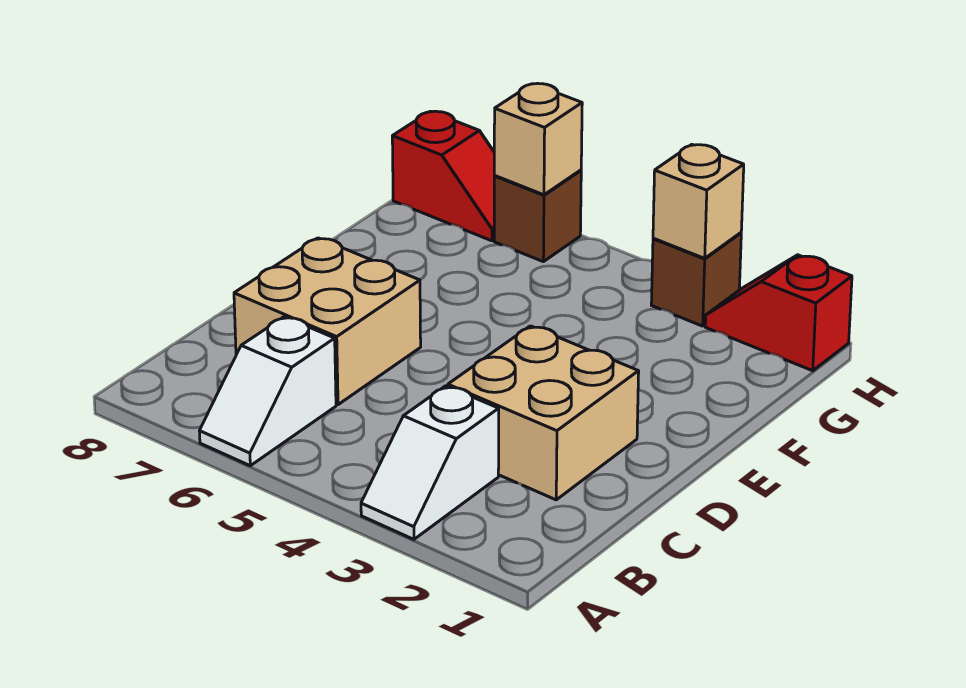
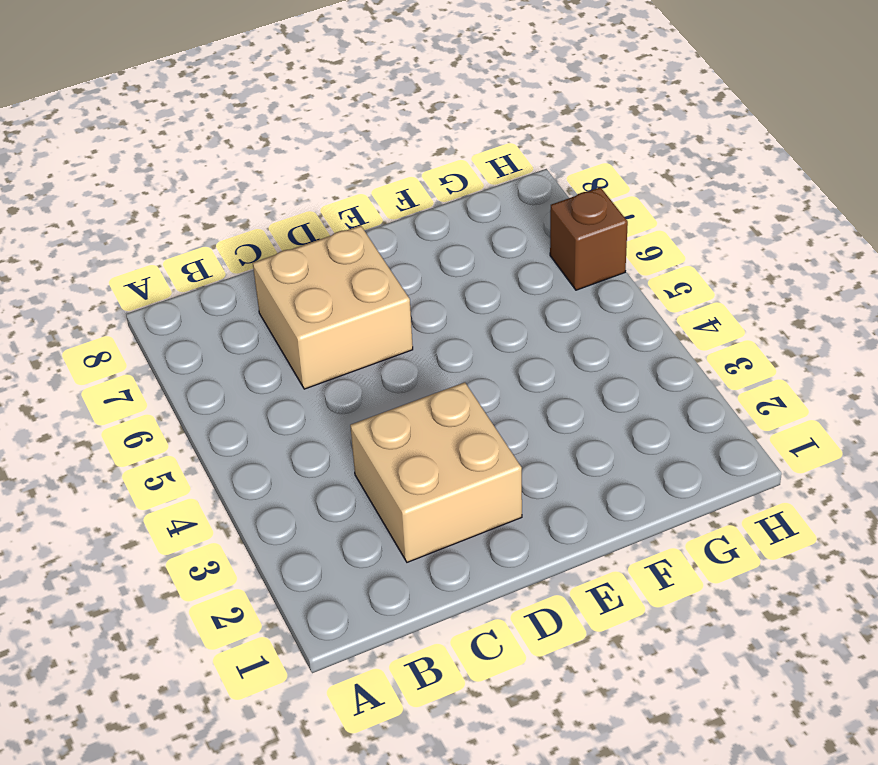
none -> white slope A3:B3 level 1 top B
none -> white slope A6:B6 level 1 top B

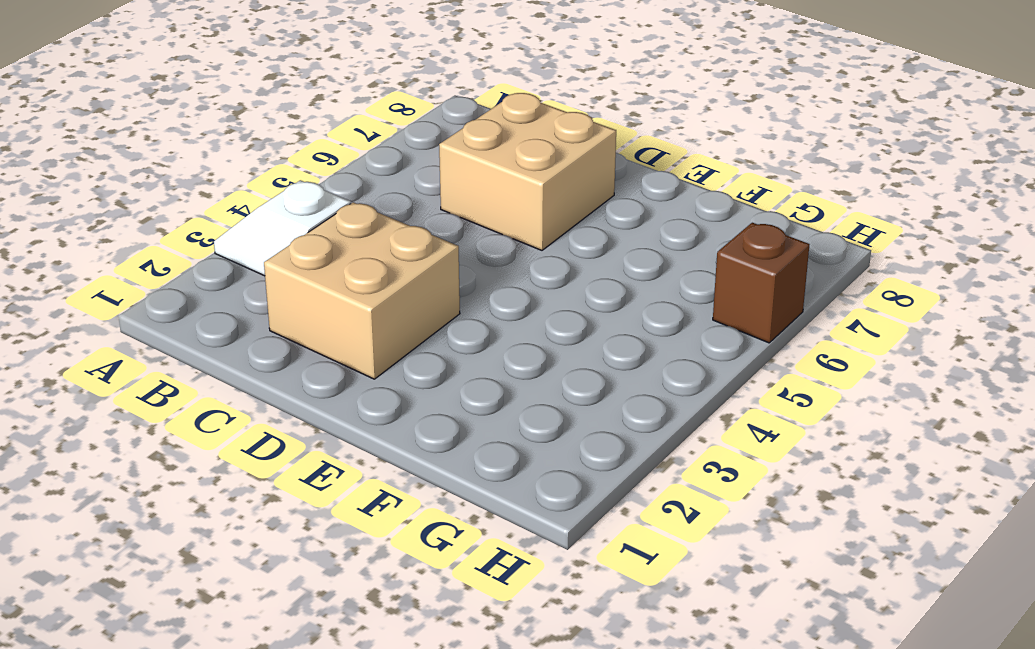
none -> white slope A6:B6 level 1 top B
none -> red slope H1:H2 level 1 top 1

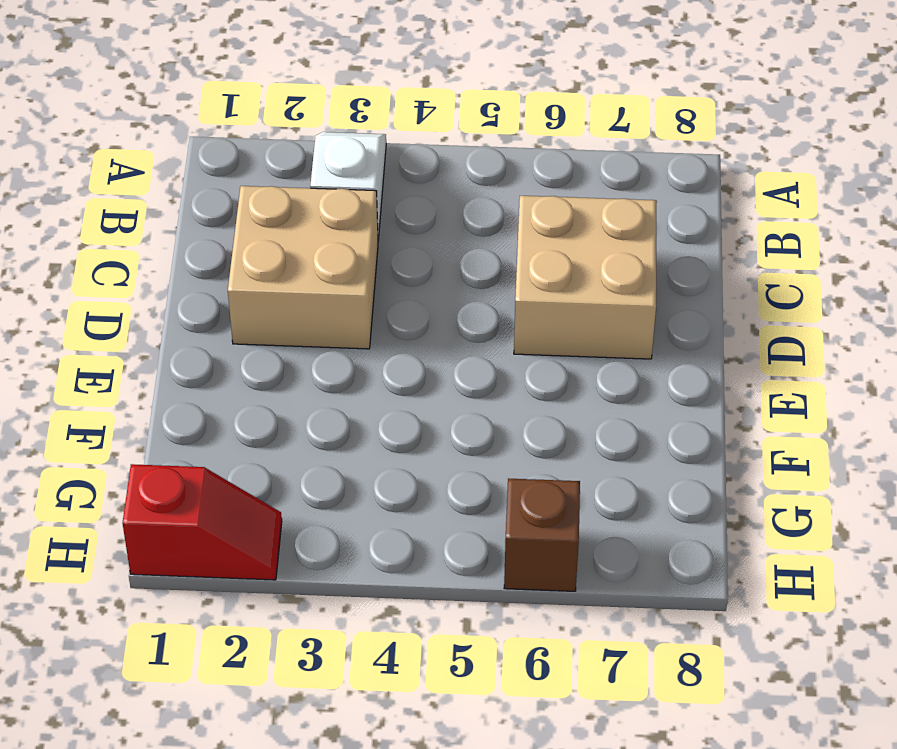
none -> white slope A6:B6 level 1 top B
none -> brown brick H3 level 1

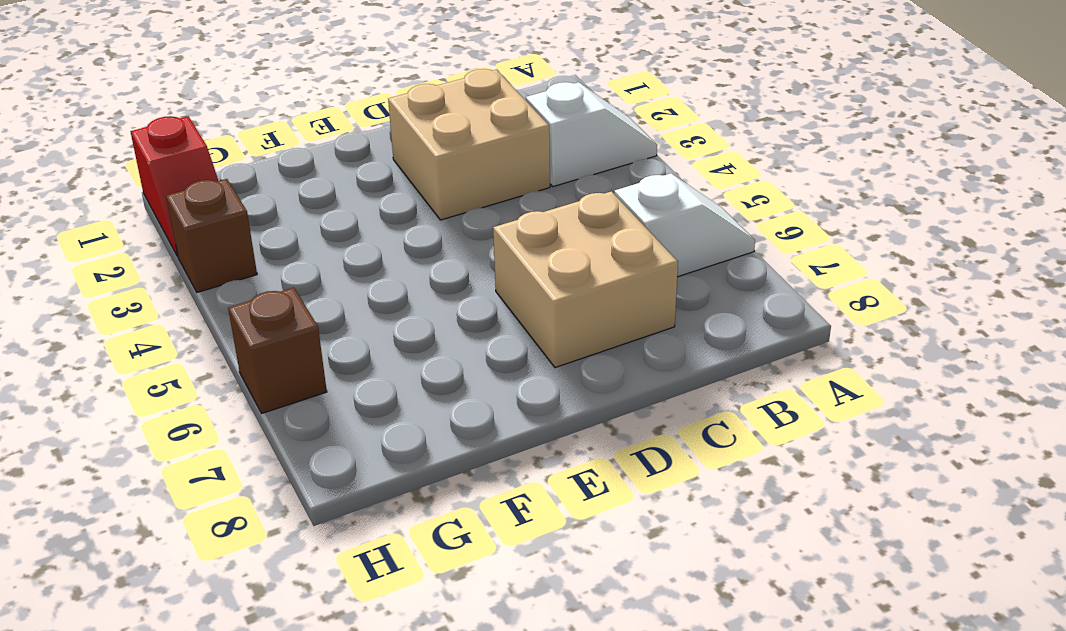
none -> red slope H7:H8 level 1 top 8
none -> tan brick H3 level 2

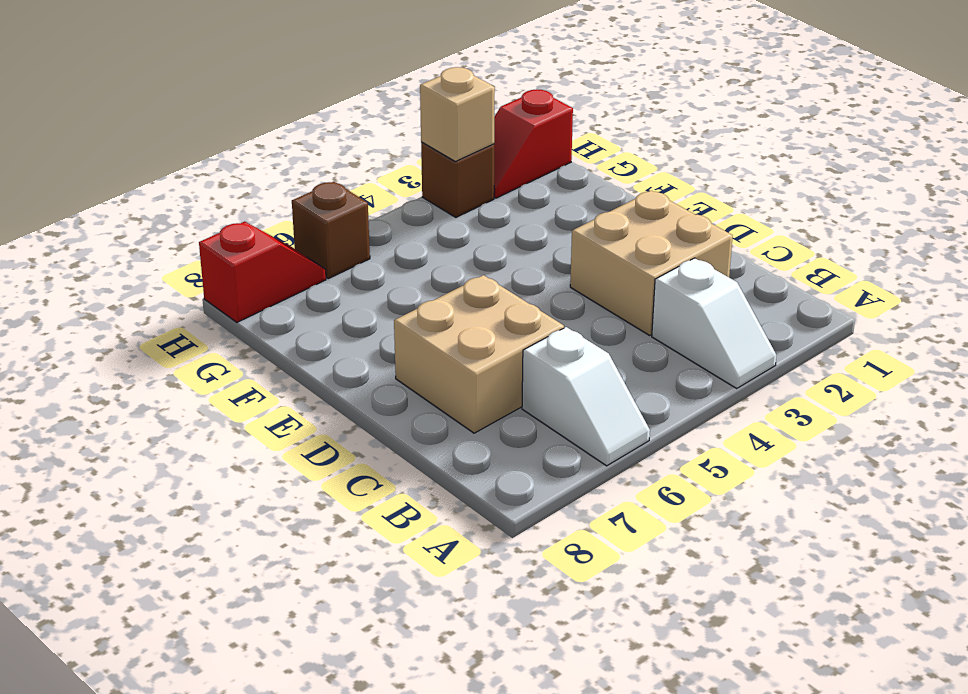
none -> tan brick H6 level 2

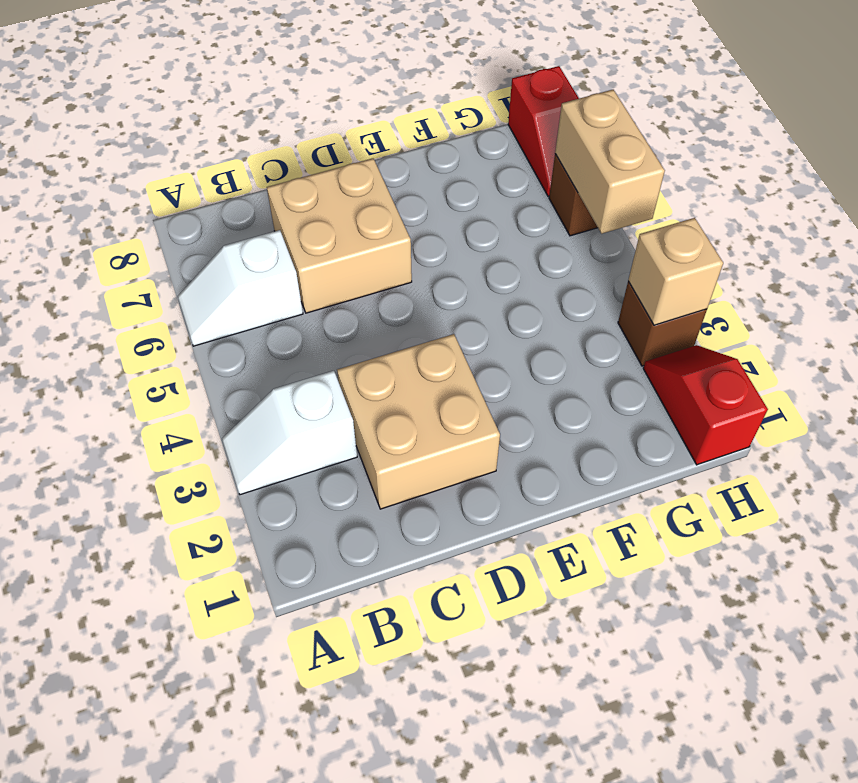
tan brick H5:H6 level 2 -> tan brick H6 level 2

